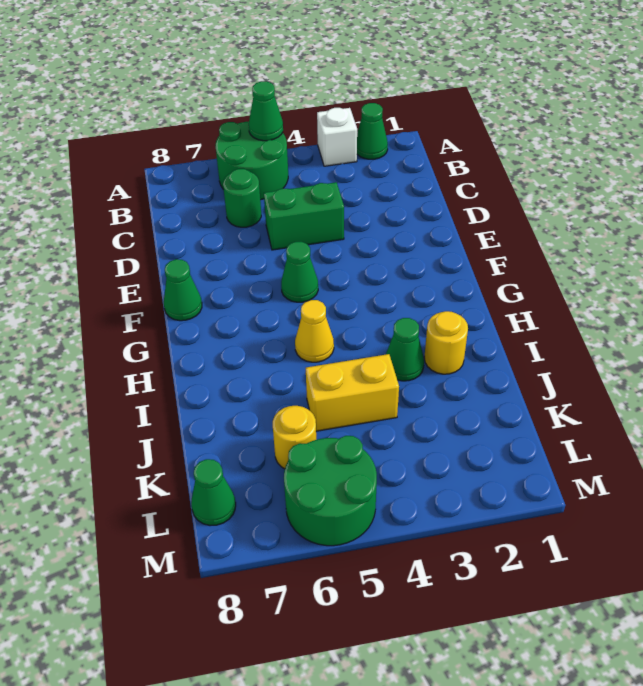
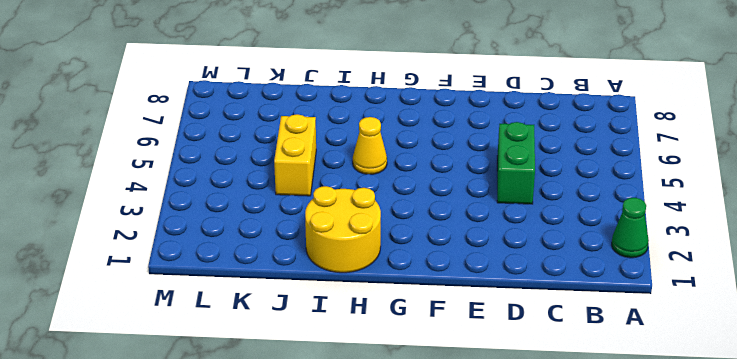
yellow round brick H1:I2 level 1 -> yellow round brick I2 level 1
none -> white brick A3 level 1
none -> green round brick A5:B6 level 1
none -> green round brick C6 level 1

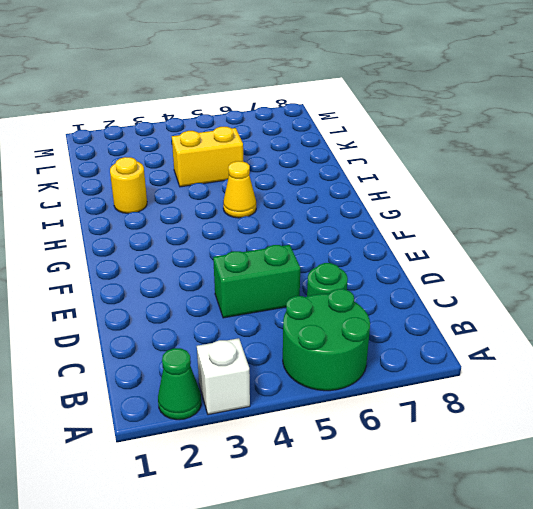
none -> green cone F5 level 1
none -> green cone F8 level 1
none -> green cone I3 level 1

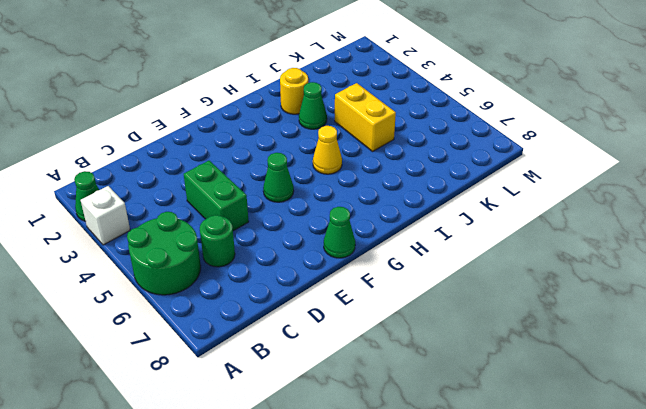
none -> yellow round brick K6 level 1
none -> green round brick L5:M6 level 1
none -> green cone L8 level 1

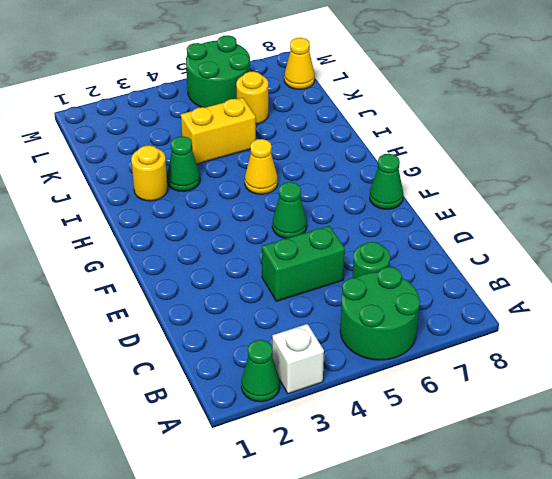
yellow cone L8 level 1 -> green cone L8 level 1
none -> green cone A5 level 2

